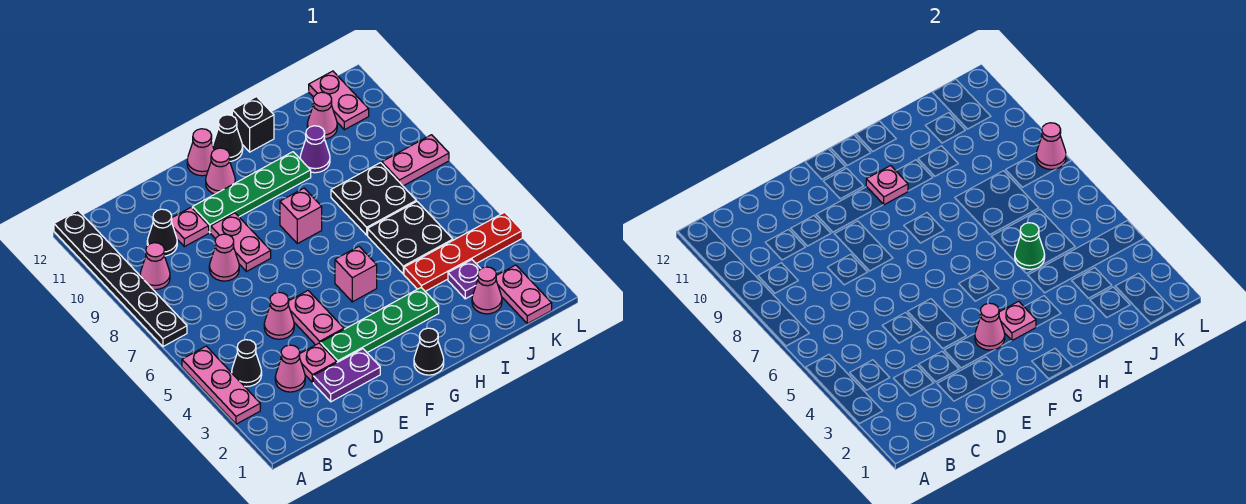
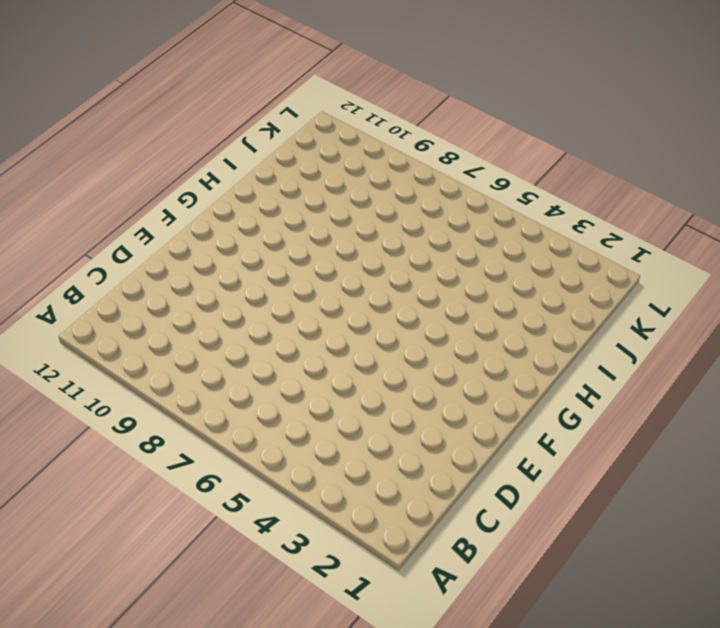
none -> pink plate A3:A5 level 1
none -> black plate A7:A12 level 1
none -> black cone B4 level 1
none -> pink cone B9 level 1

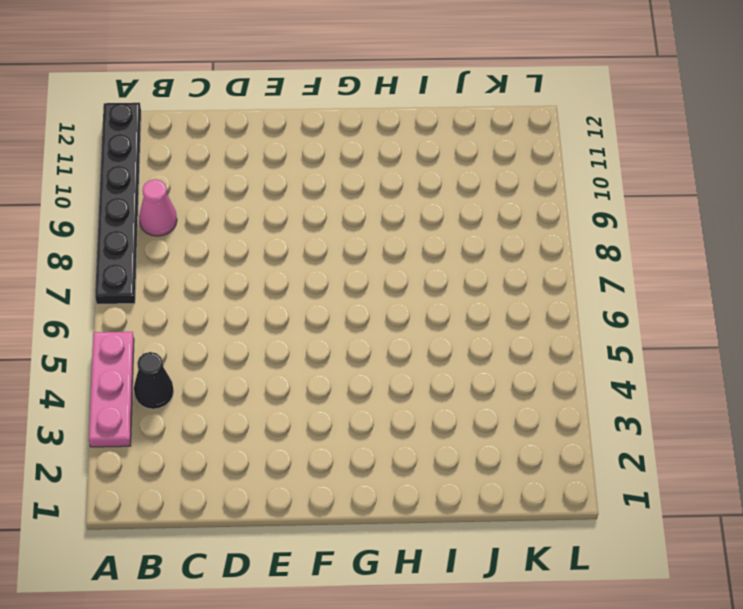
none -> pink cone C3 level 1
none -> black cone C10 level 1
none -> purple plate D2:E2 level 1
none -> pink plate D3 level 1

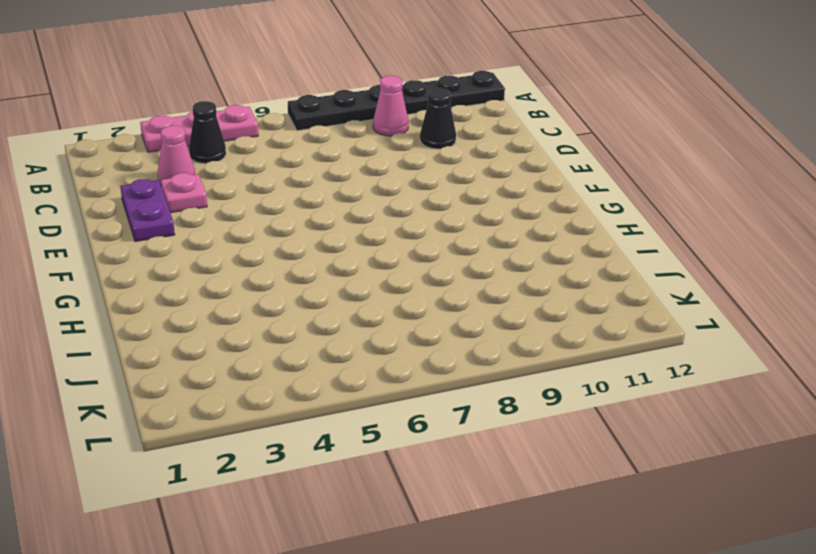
none -> pink cone D5 level 1
none -> pink cone D8 level 1
none -> pink plate D10 level 1
none -> green plate E3:H3 level 1

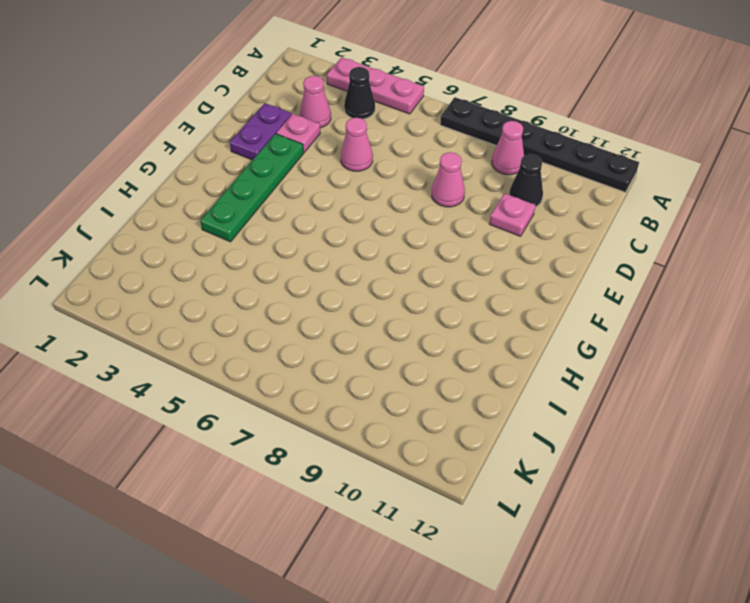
none -> pink plate E4:E5 level 1
none -> pink plate E8:E9 level 1
none -> green plate E10:H10 level 1
none -> pink cone F11 level 1

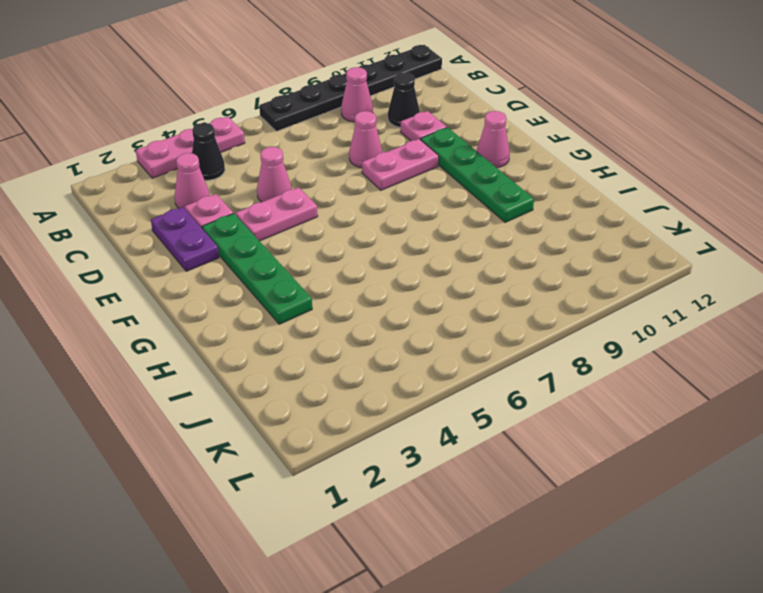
none -> pink cone F12 level 1
none -> black cone G1 level 1
none -> pink brick G5 level 1
none -> pink brick G8 level 1

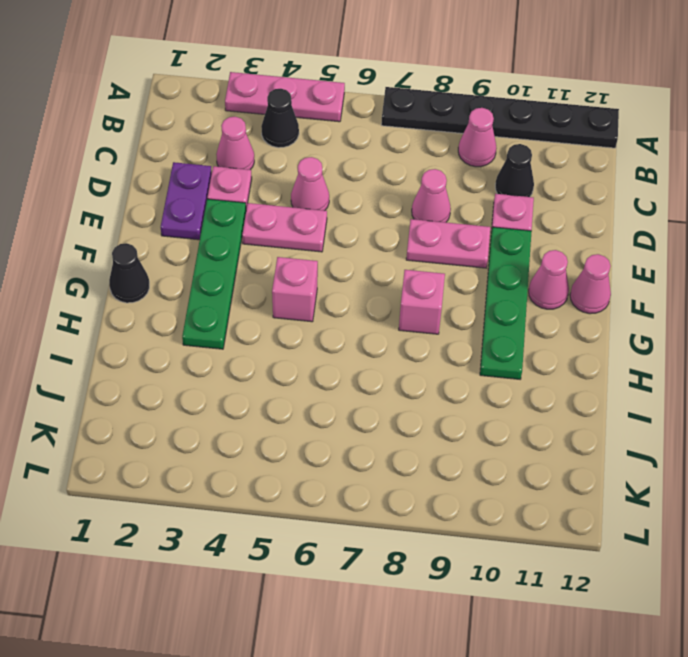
none -> black cone G12 level 1
none -> black brick H12 level 1
none -> red plate I4:L4 level 1
none -> black plate I5:J6 level 1

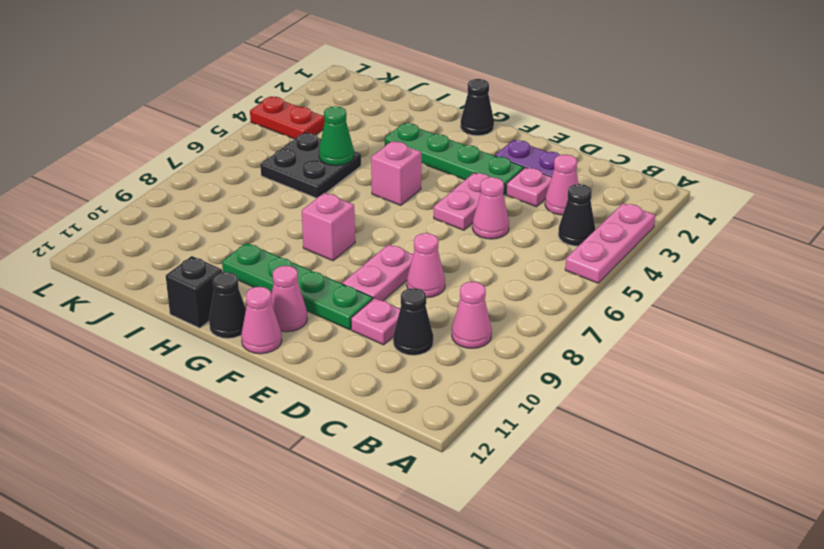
red plate K4:L4 level 1 -> red plate I4:L4 level 1
none -> black plate A7:A12 level 1
none -> black plate I7:J8 level 1
none -> purple cone I10 level 1
none -> pink cone J2 level 1

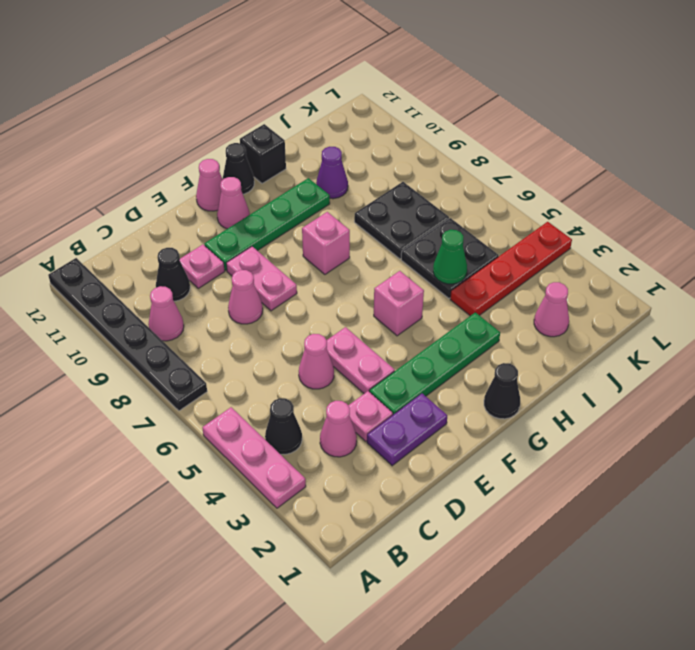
none -> purple plate J3 level 1
none -> pink cone J11 level 1
none -> pink plate K1:K2 level 1
none -> pink plate K8:L8 level 1

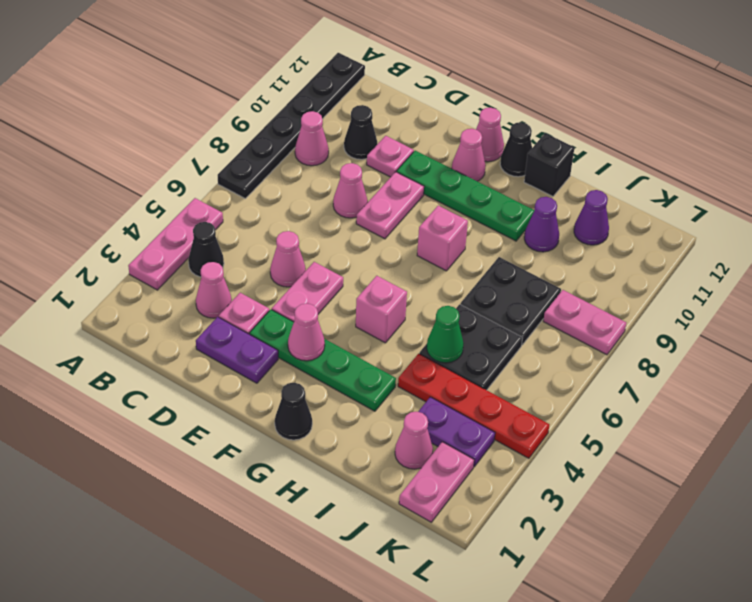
purple plate J3:K3 level 1 -> purple plate J3 level 1
purple cone J11 level 1 -> pink cone J11 level 1
none -> pink plate K11:K12 level 1
none -> pink plate G3 level 2
none -> pink plate G10 level 2
none -> pink cone L8 level 2

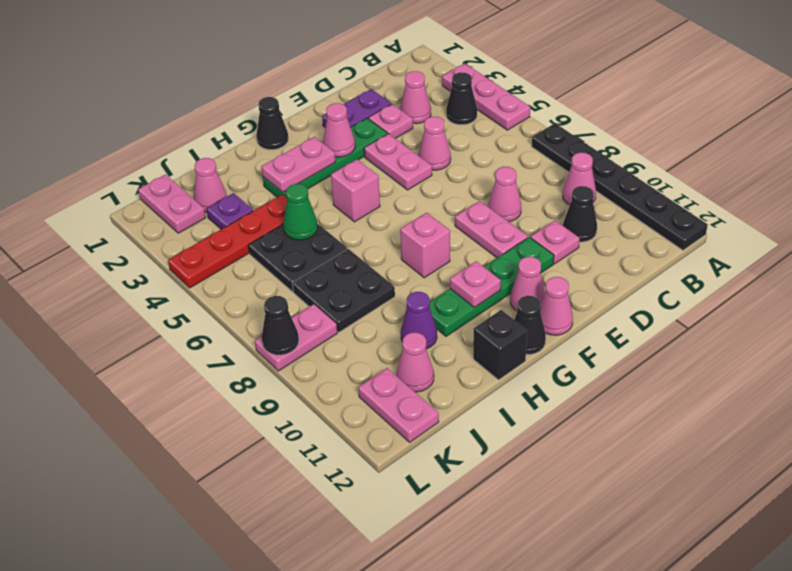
pink plate G3:H3 level 2 -> pink plate G3 level 2
black cone L8 level 2 -> pink cone L8 level 2

